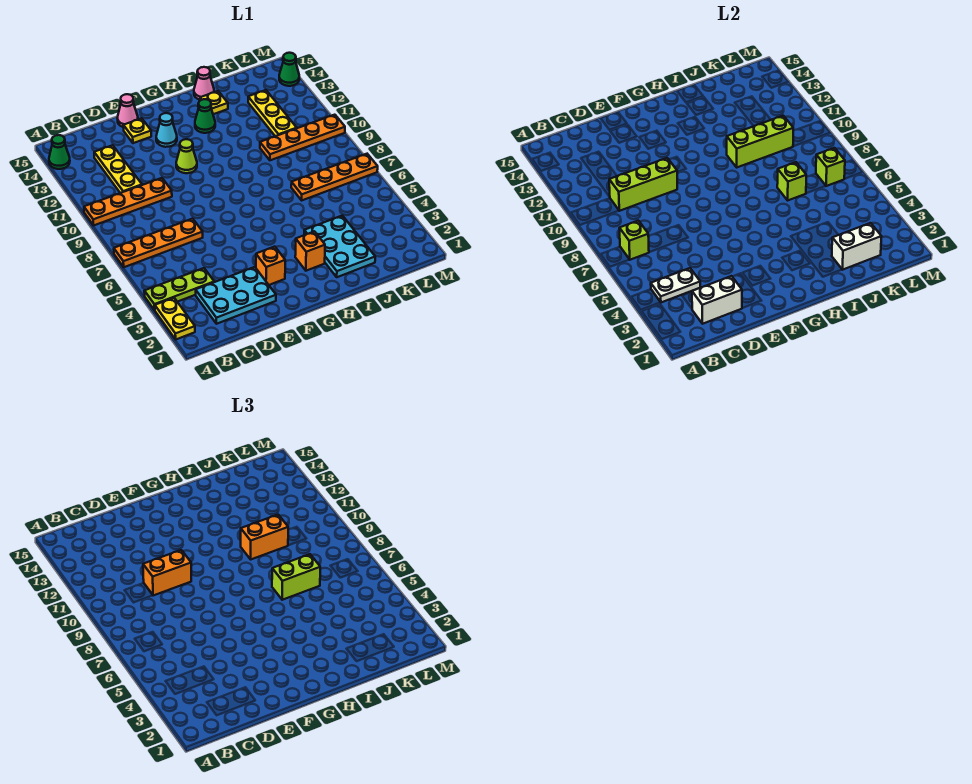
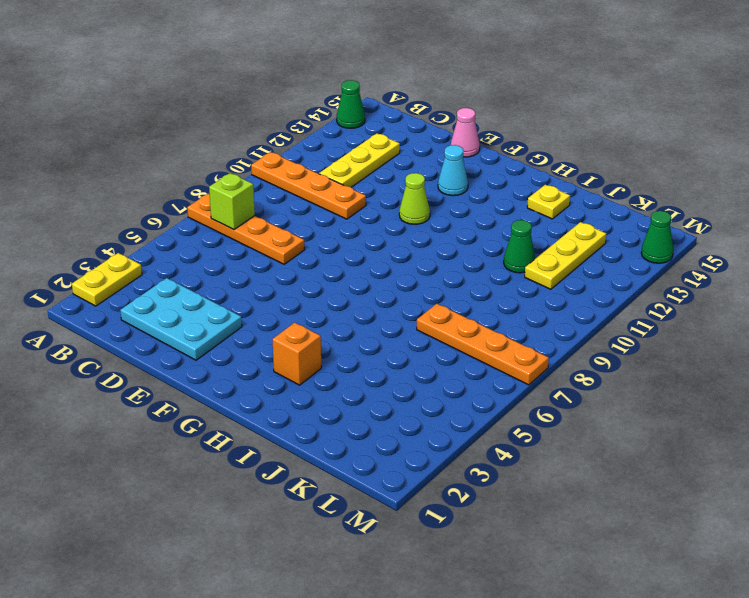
green cone J11 level 1 -> green cone H13 level 1
none -> lime plate A4:C4 level 1
none -> yellow plate E14 level 1
none -> orange brick F3 level 1
none -> cyan plate I2:J4 level 1

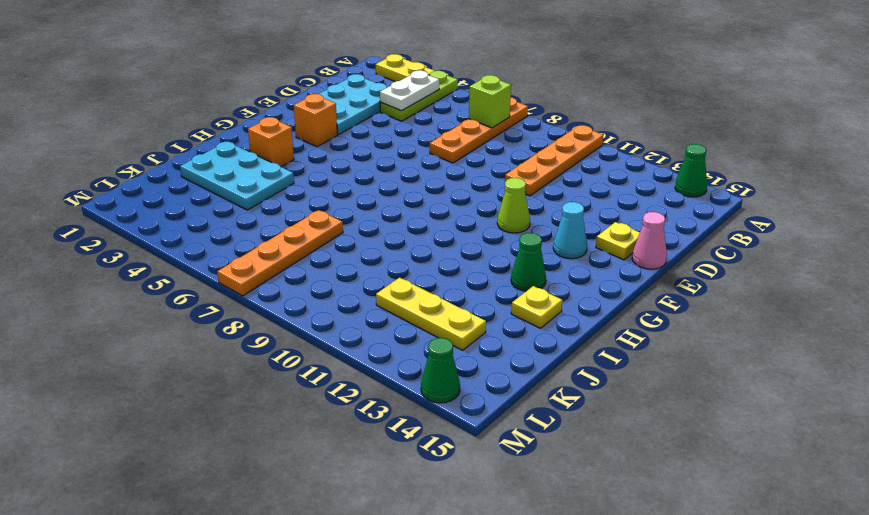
none -> yellow plate C11:C13 level 1
none -> pink cone I15 level 1
none -> orange plate J10:M10 level 1
none -> white brick C2:D2 level 2

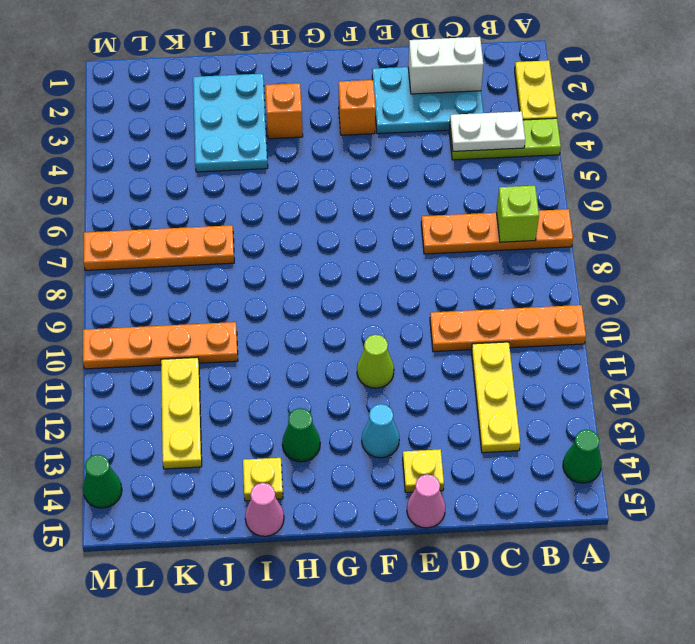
none -> lime brick C10:E10 level 2
none -> lime brick I10:K10 level 2
none -> white brick J2:K2 level 2
none -> lime brick J7 level 2

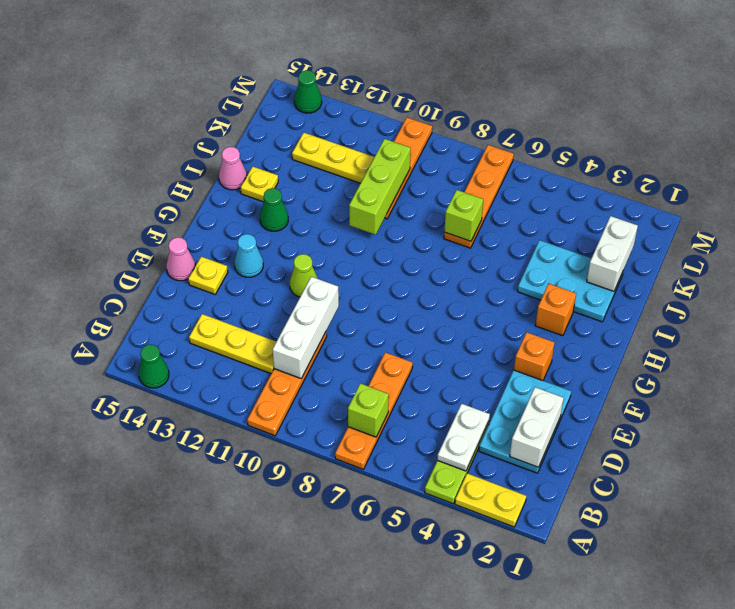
white brick C10:E10 level 2 -> lime brick C10:E10 level 2
none -> lime brick L7 level 2
none -> orange brick D10:E10 level 3
none -> lime brick I7:J7 level 3
none -> orange brick I10:J10 level 3

